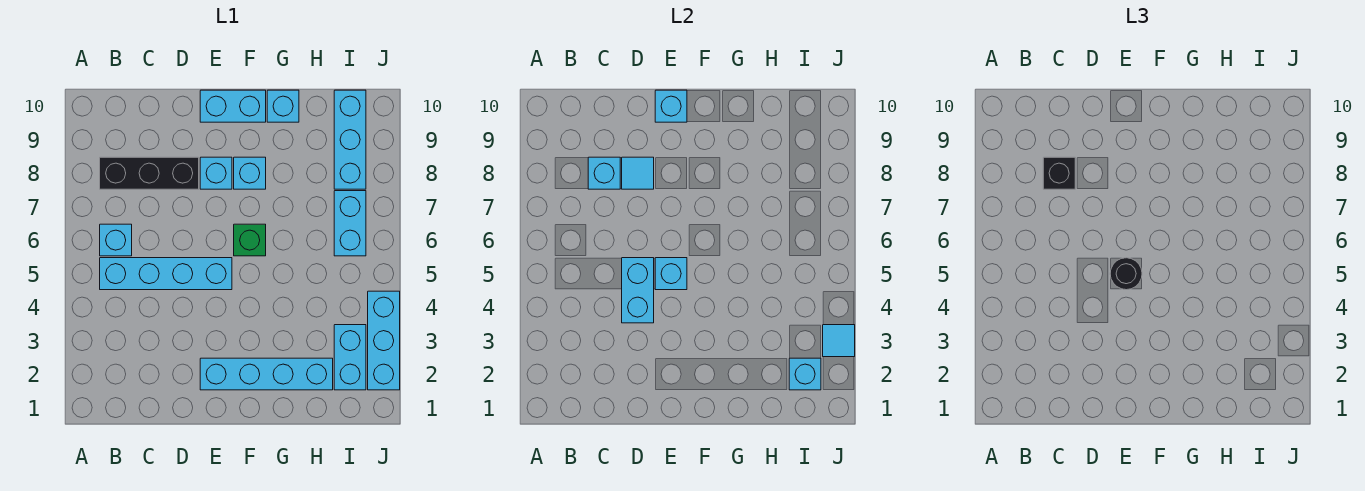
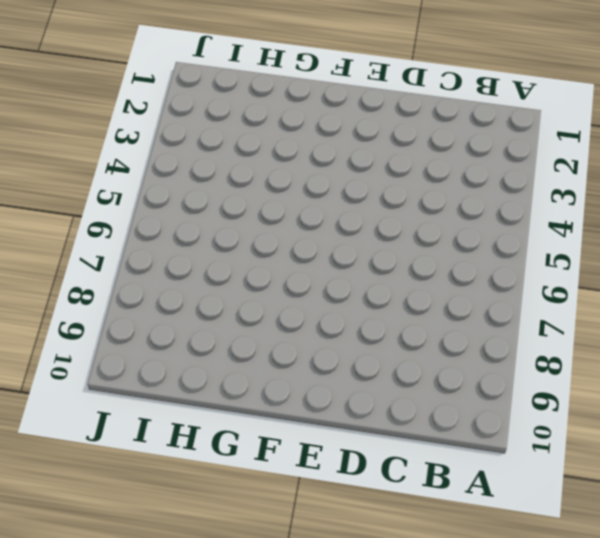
none -> cyan brick B5:E5 level 1
none -> cyan brick B6 level 1
none -> black brick B8:D8 level 1

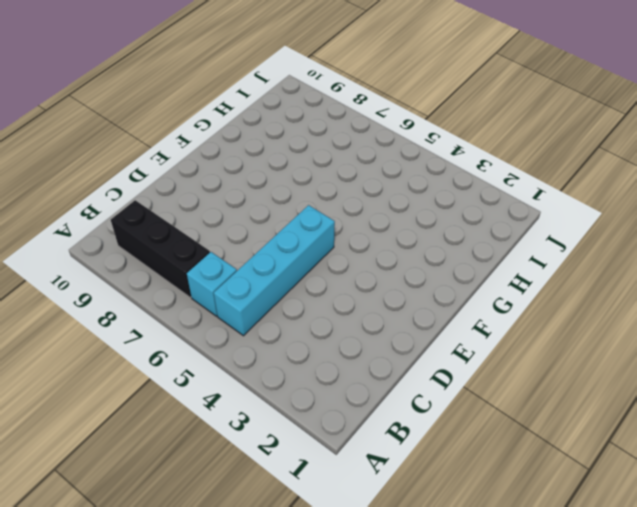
black brick B7:B9 level 1 -> black brick B8:D8 level 1
none -> cyan brick E2:H2 level 1
none -> cyan brick E8 level 1
none -> cyan brick E10:F10 level 1

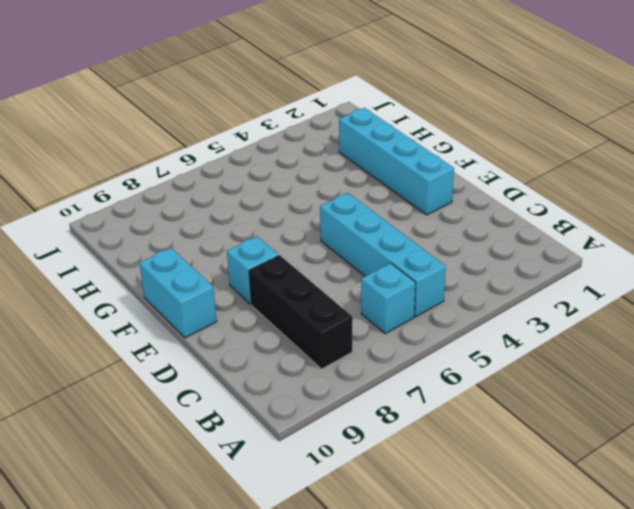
none -> green brick F6 level 1
none -> cyan brick F8 level 1
none -> cyan brick G10 level 1

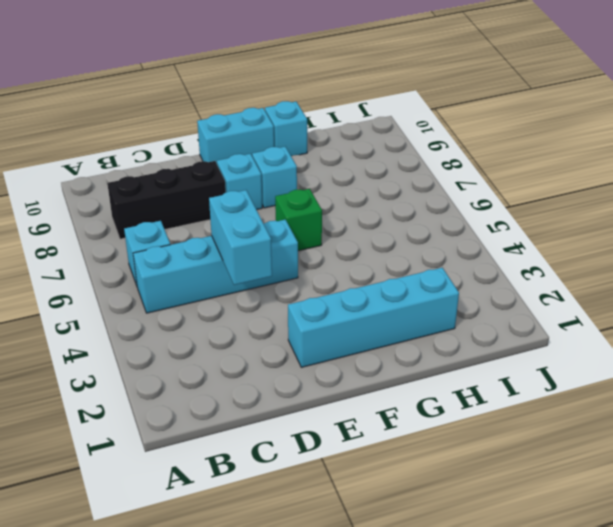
none -> cyan brick I2:I3 level 1
none -> cyan brick I6:I7 level 1
none -> cyan brick I8:I10 level 1

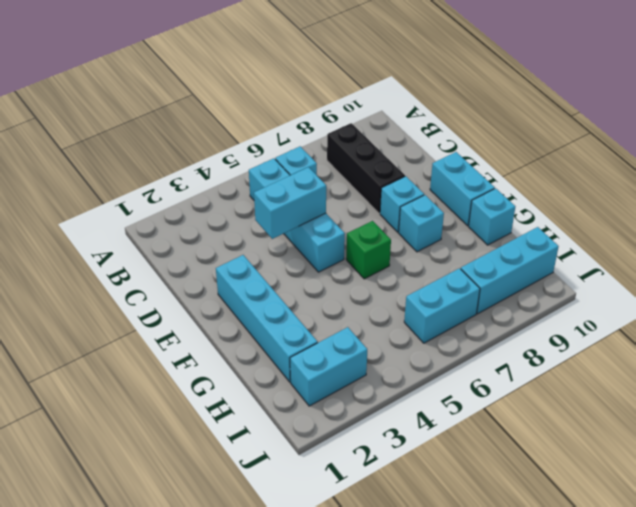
none -> cyan brick J2:J4 level 1
none -> cyan brick C8 level 2
none -> cyan tile D8 level 2

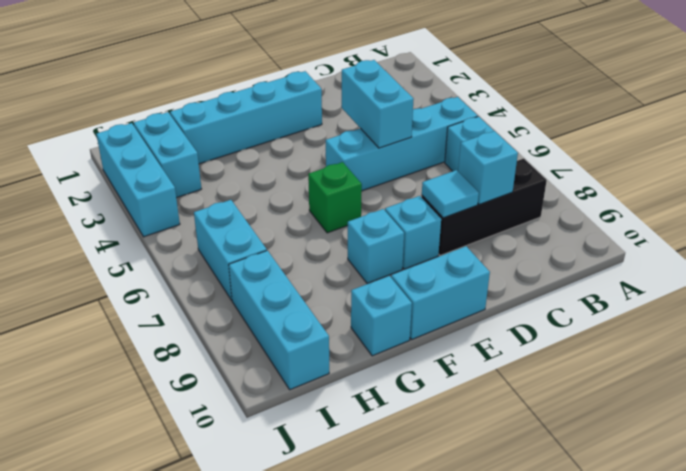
none -> cyan brick E5 level 2
none -> cyan brick E10 level 2
none -> cyan brick I2 level 2

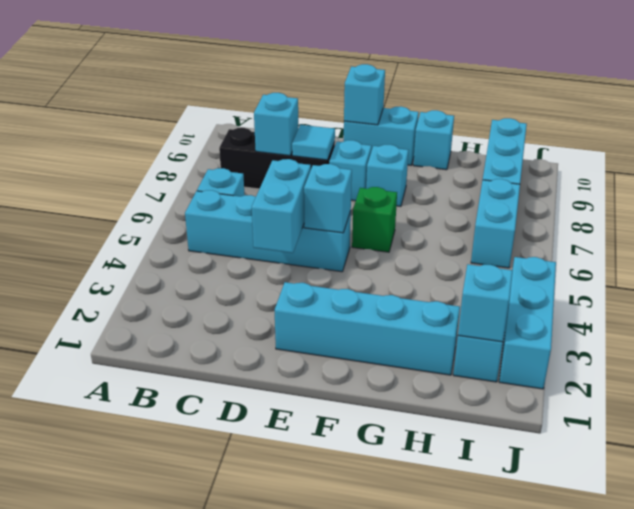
none -> cyan tile J3 level 2
none -> black brick C8 level 3
none -> black round brick E5 level 3

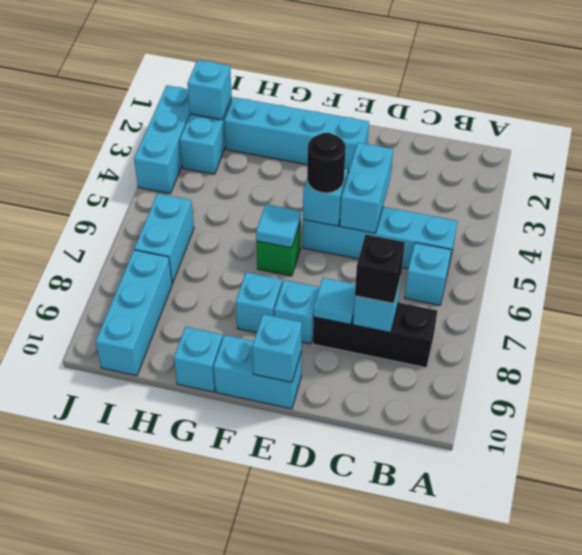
cyan tile F6 level 2 -> cyan tile J3 level 2

